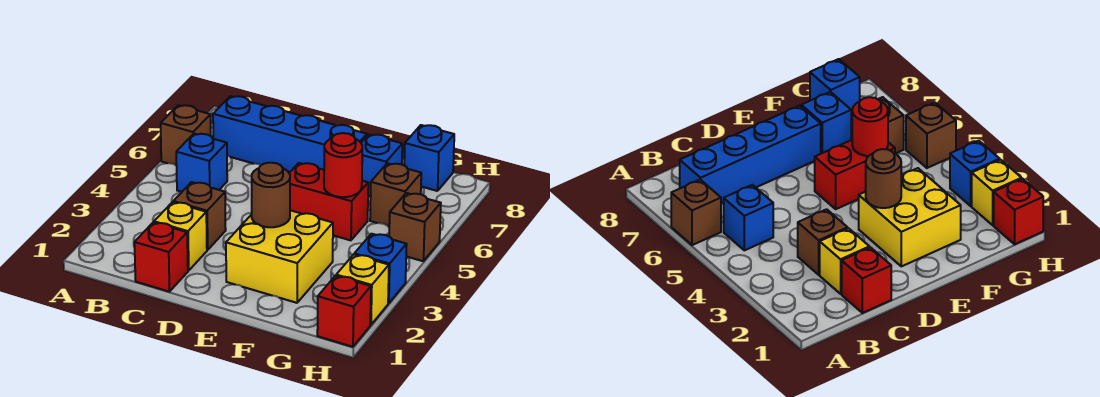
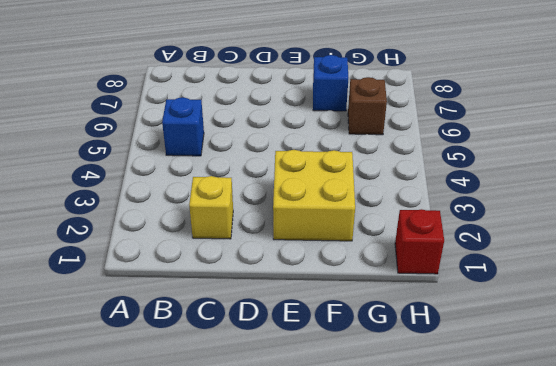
none -> brown brick A6 level 1
none -> blue brick B7:E7 level 1
none -> red brick C1 level 1

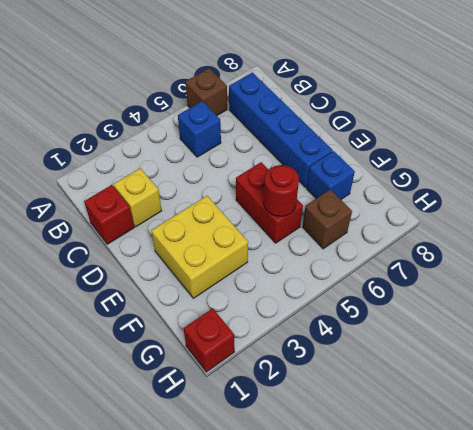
none -> brown brick C3 level 1
none -> blue brick G8 level 1
none -> yellow brick H2 level 1

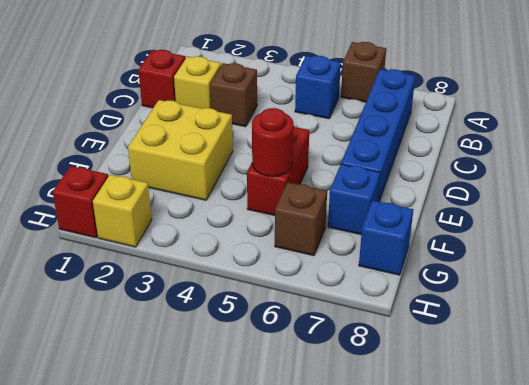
none -> blue brick H3 level 1
none -> brown brick H5 level 1
none -> brown round brick E3 level 2

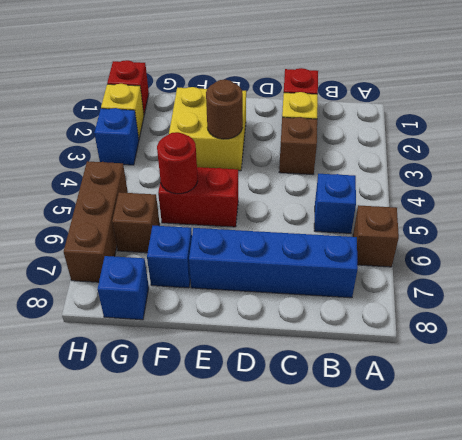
brown brick H5:H7 level 1 -> brown brick H5 level 1

